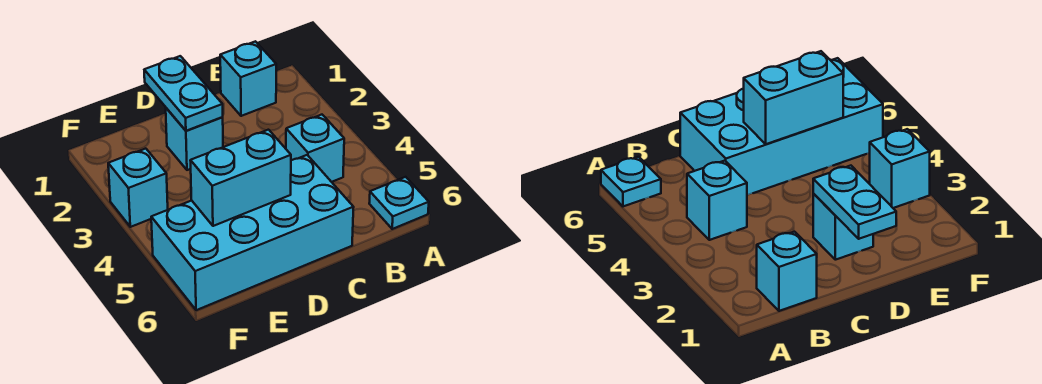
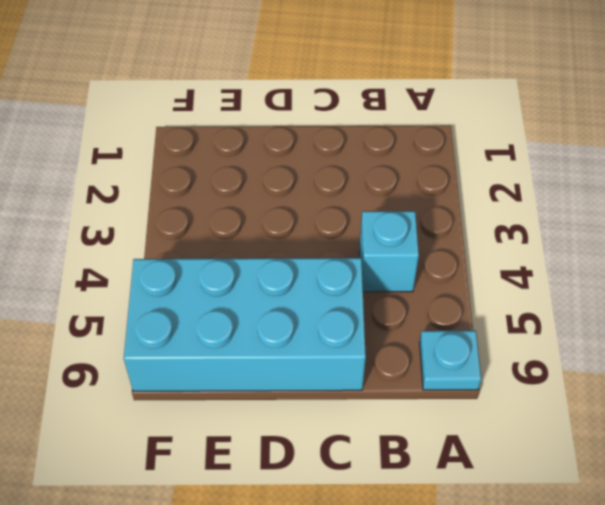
none -> cyan brick B1 level 1
none -> cyan brick D2 level 1

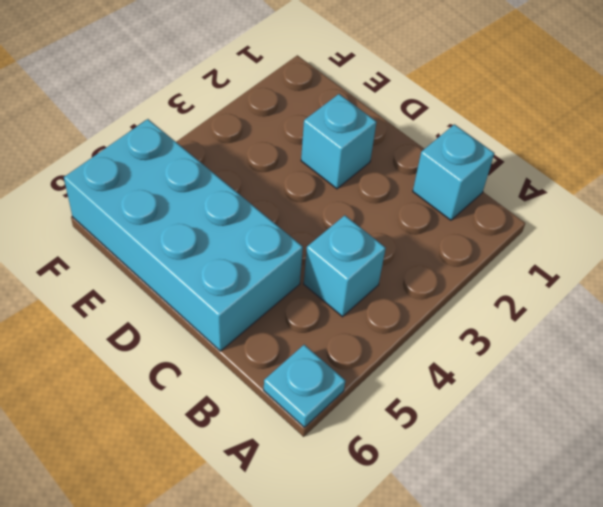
none -> cyan brick F3 level 1
none -> cyan plate D1:D2 level 2

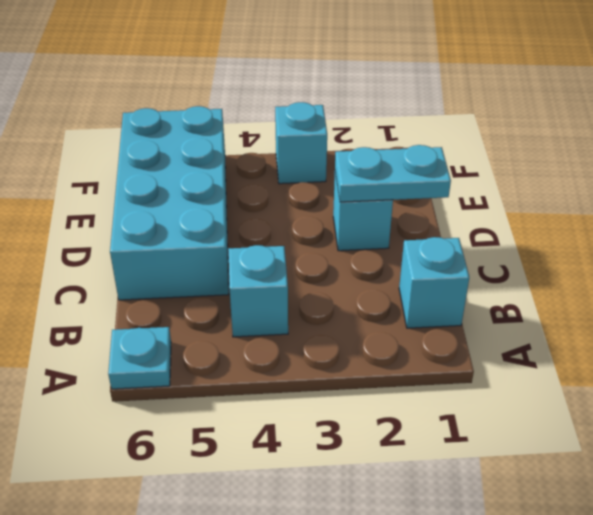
none -> cyan brick D5:E5 level 2

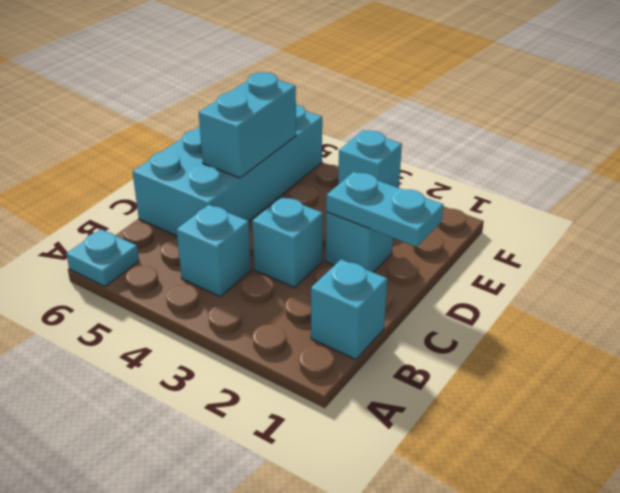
cyan brick C3 level 1 -> none

